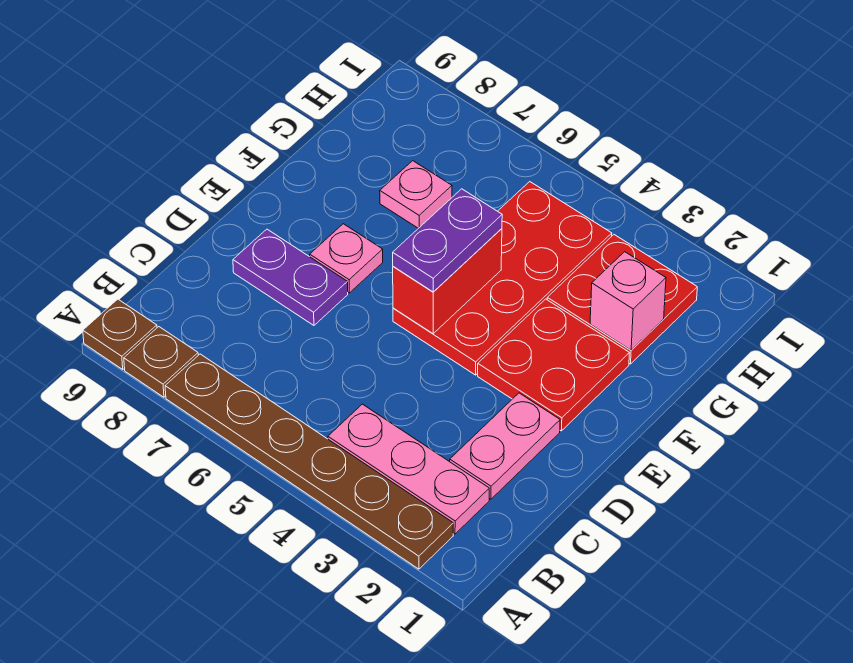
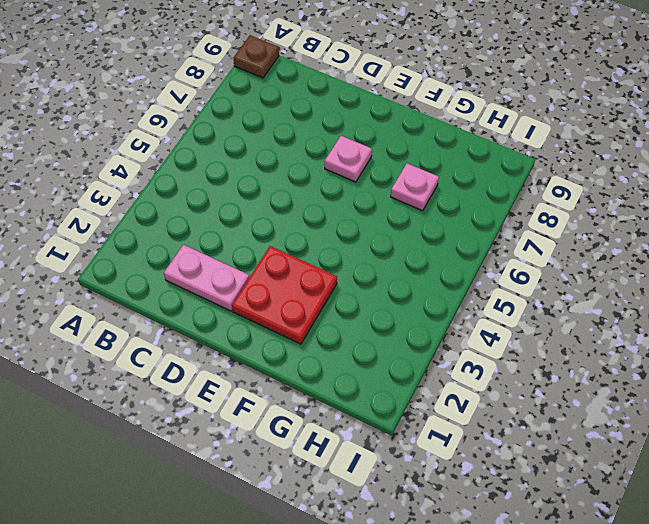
none -> brown plate A2:A7 level 1
none -> brown plate A8 level 1
none -> pink plate B2:B4 level 1

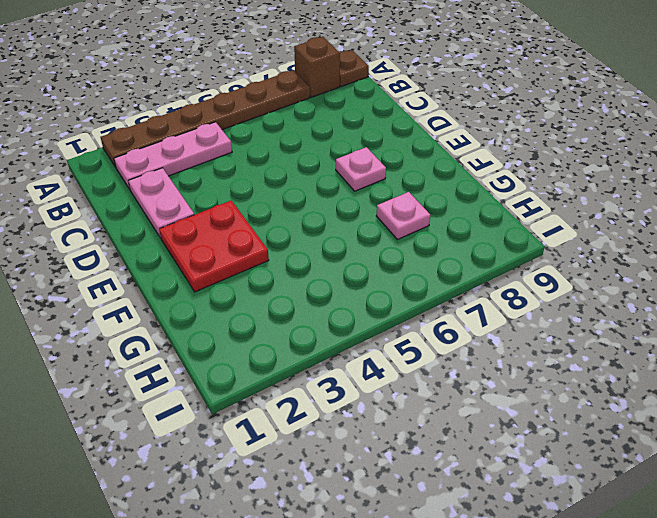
brown brick A8 level 1 -> brown plate A8 level 1
none -> purple plate D7:D8 level 1
none -> red plate E4:H5 level 1
none -> red plate G2:H3 level 1

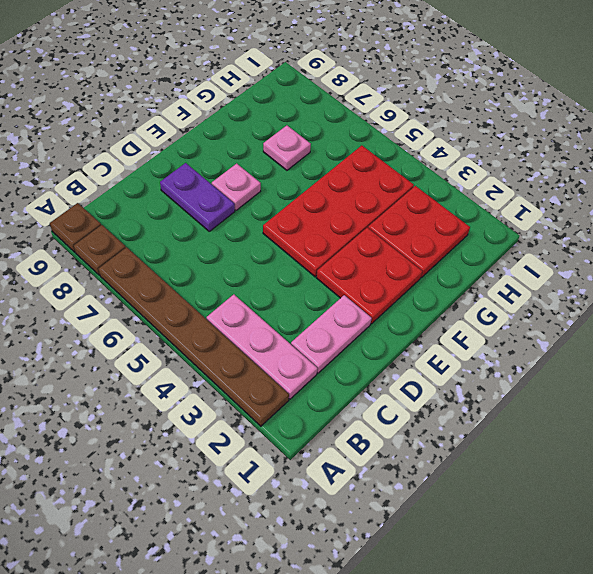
none -> red brick E5:F5 level 2
none -> pink brick G2 level 2
none -> purple plate E5:F5 level 3

